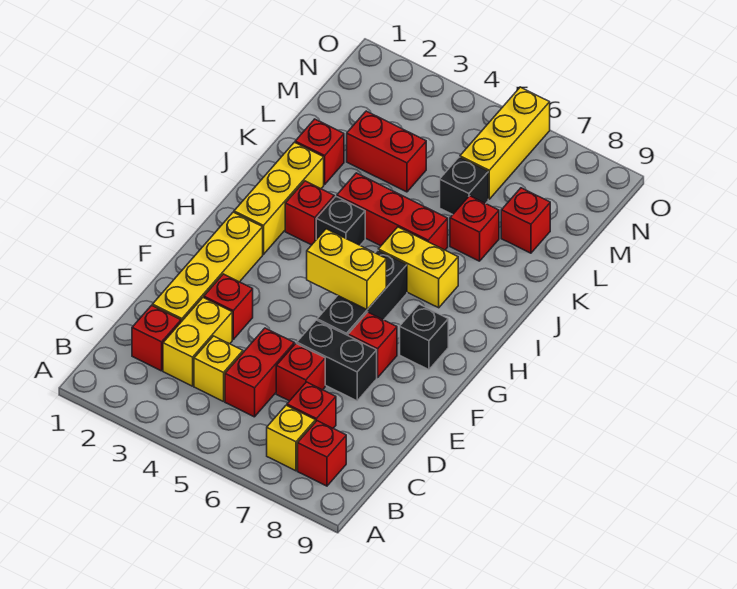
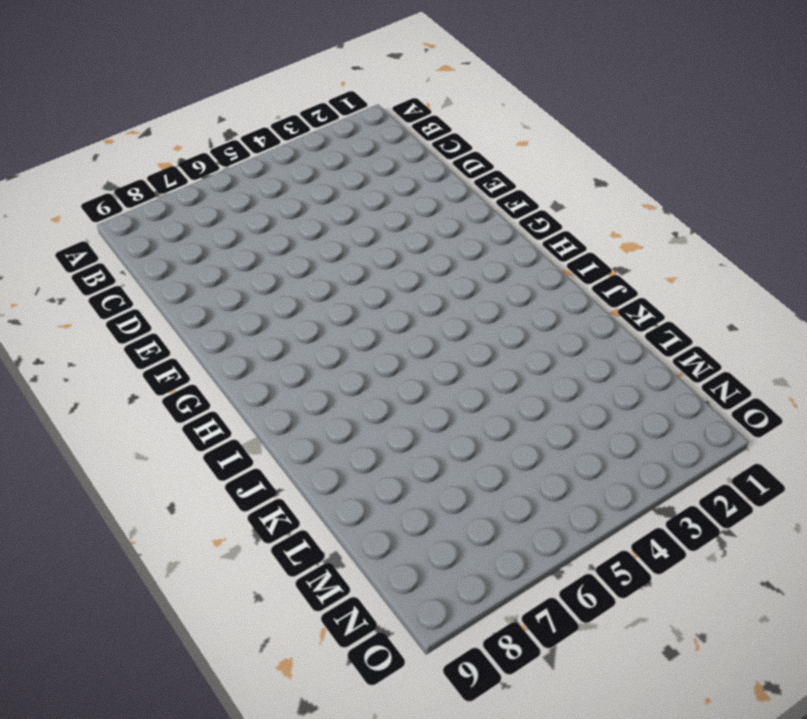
none -> yellow brick B7 level 1
none -> red brick B8 level 1
none -> red brick C2 level 1

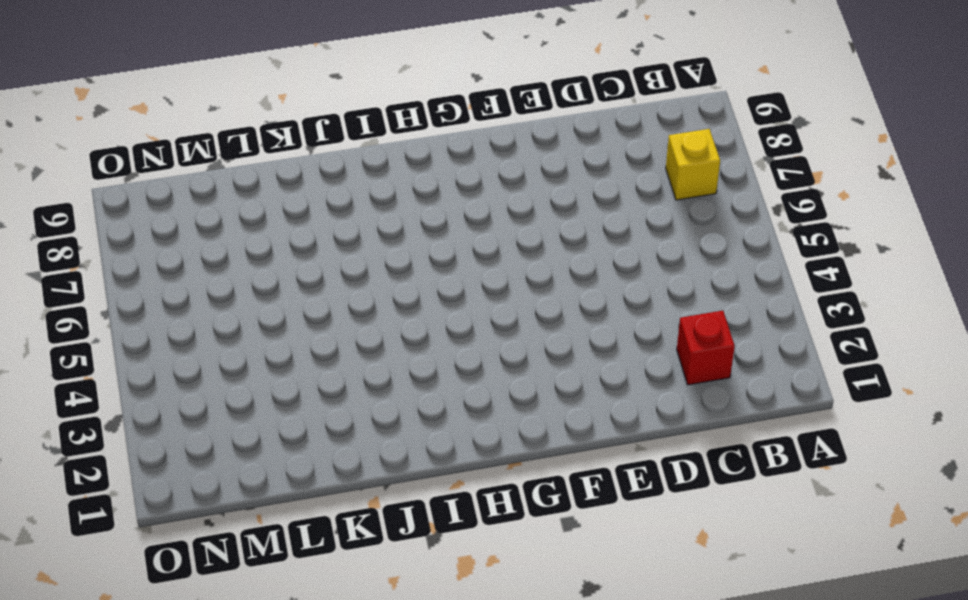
none -> red brick B8 level 1
none -> yellow brick C3:D3 level 1
none -> yellow brick C4 level 1

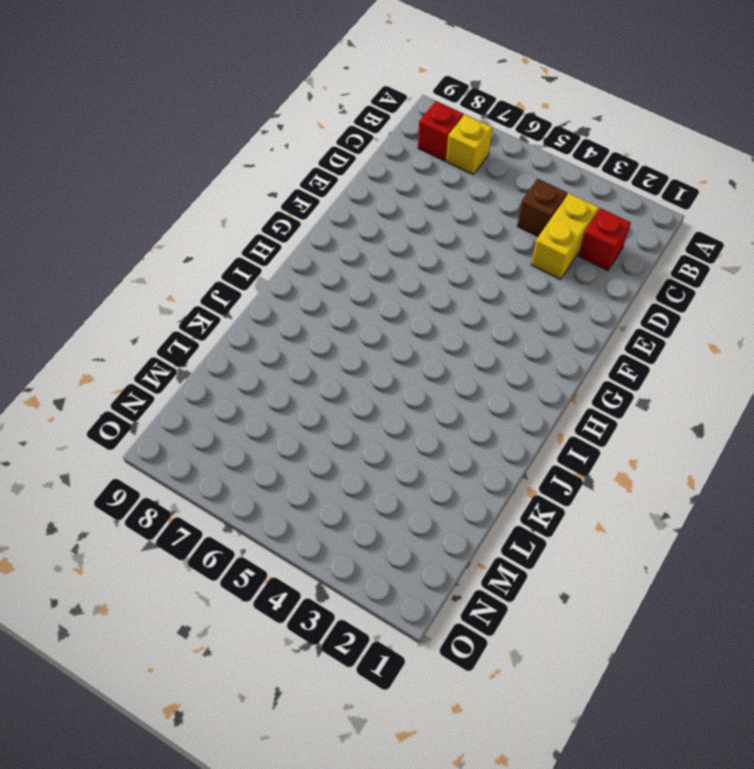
brown brick C4 level 1 -> yellow brick C4 level 1
none -> red brick C5:D5 level 1
none -> red brick C7 level 1
none -> yellow brick D2:G2 level 1

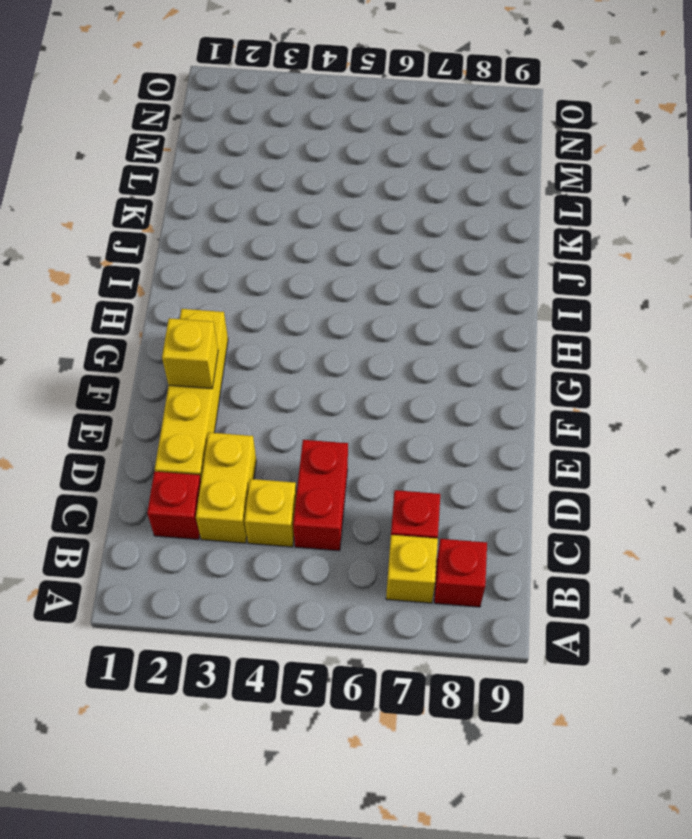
yellow brick F2 level 2 -> none
none -> red brick D6 level 1
none -> red brick E3 level 1
none -> black brick E6:E7 level 1

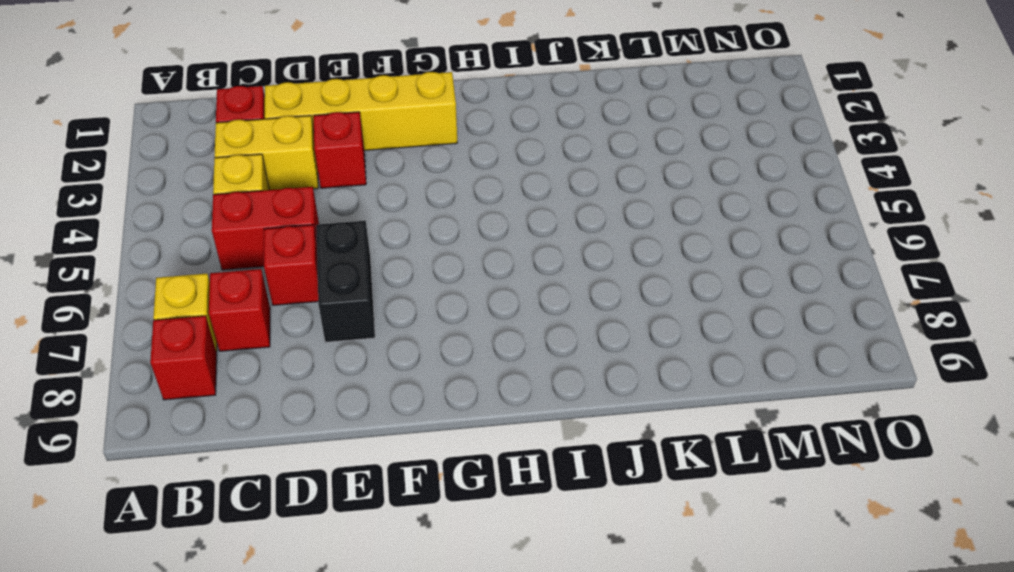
none -> black brick F6:H6 level 1
none -> red brick F7 level 1
none -> black brick G8 level 1

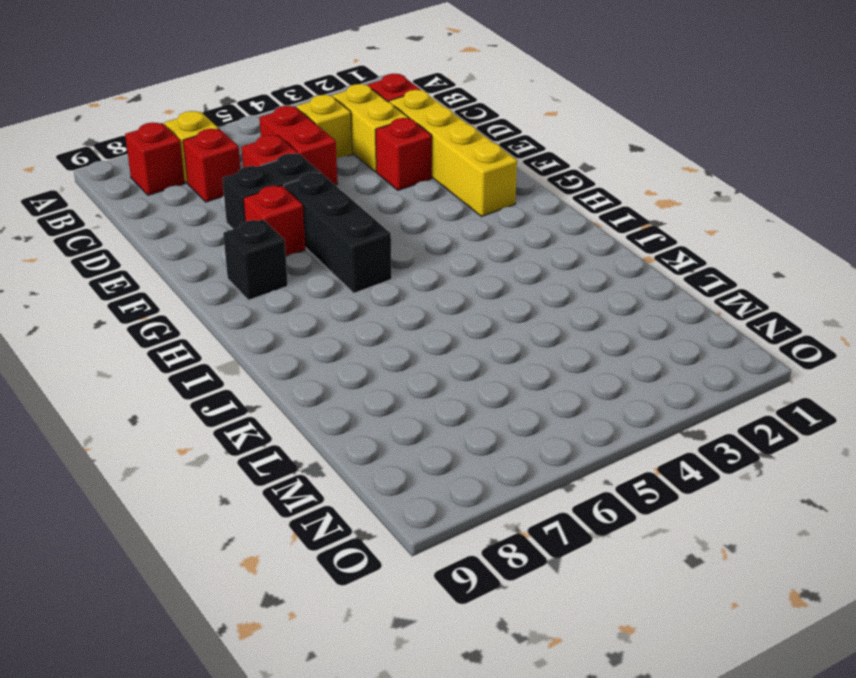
none -> yellow brick H2:J2 level 1
none -> red brick I3 level 1
none -> black brick I4 level 1

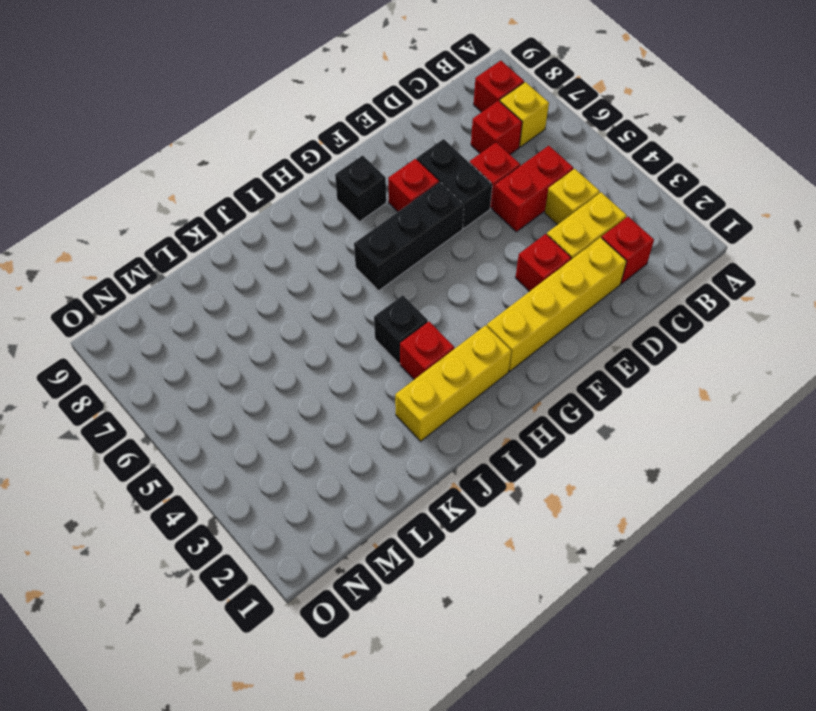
none -> yellow brick I6:I7 level 1
none -> red brick J4:J6 level 1
none -> red brick K2 level 1

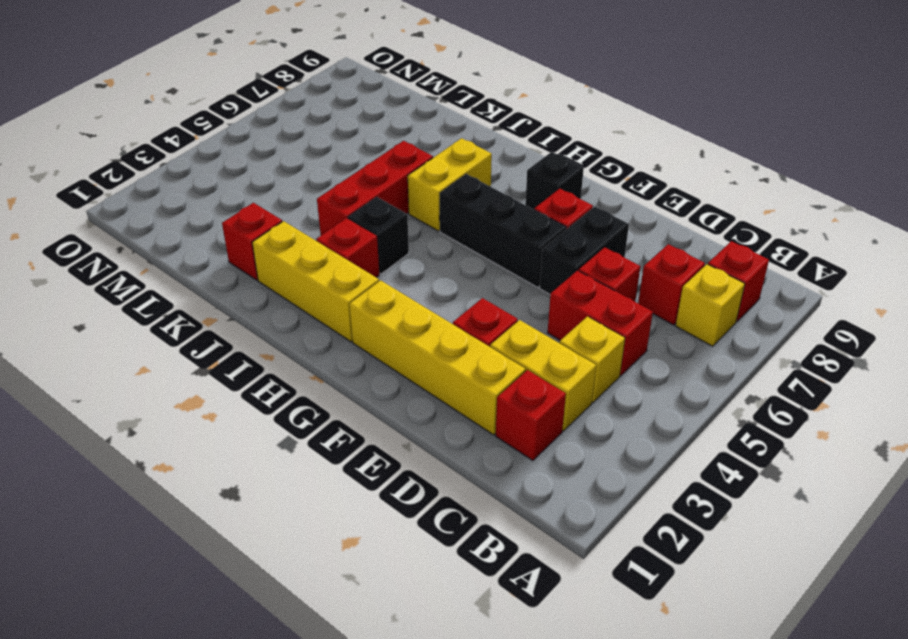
none -> red brick K7 level 1
none -> red brick L3:L4 level 1
none -> black brick L6 level 1

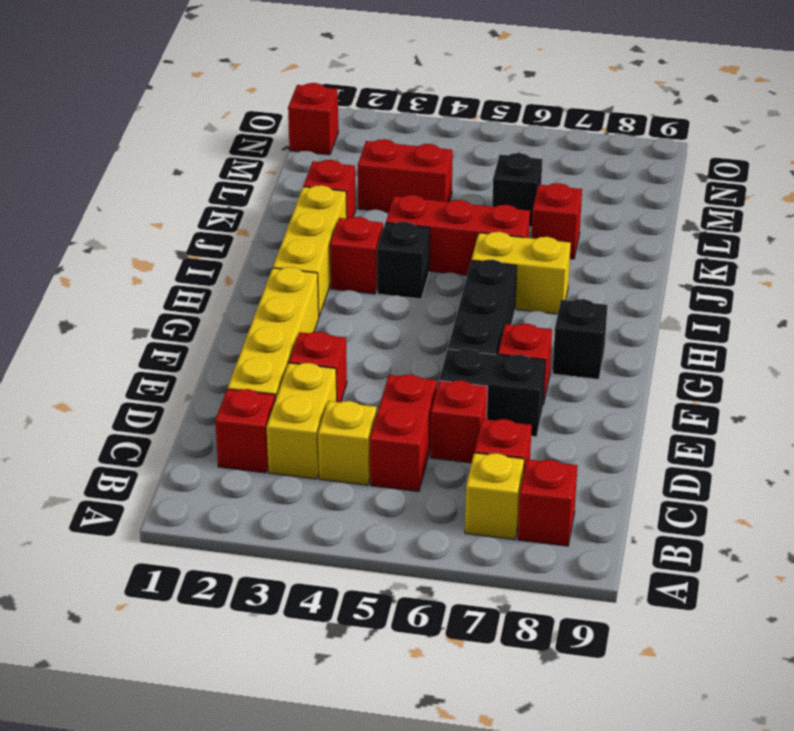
red brick N1 level 1 -> red brick L8 level 1
none -> yellow brick M6:O6 level 1
none -> yellow brick G5:G6 level 2

